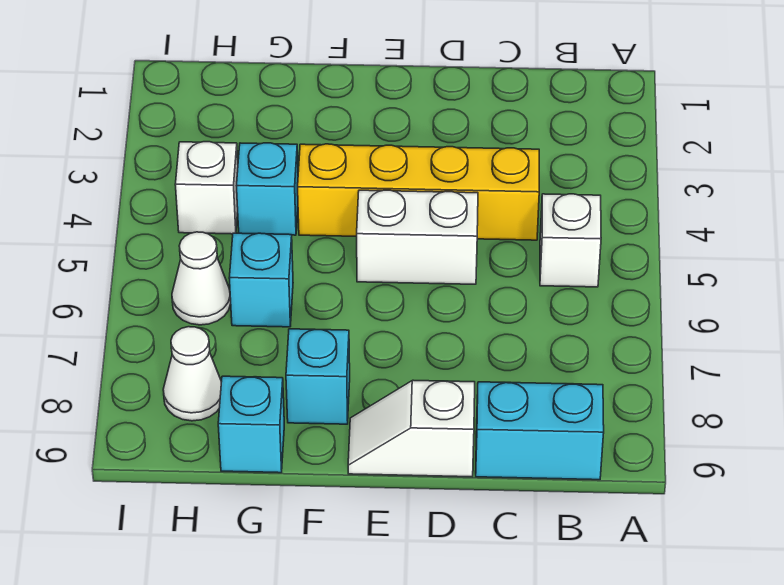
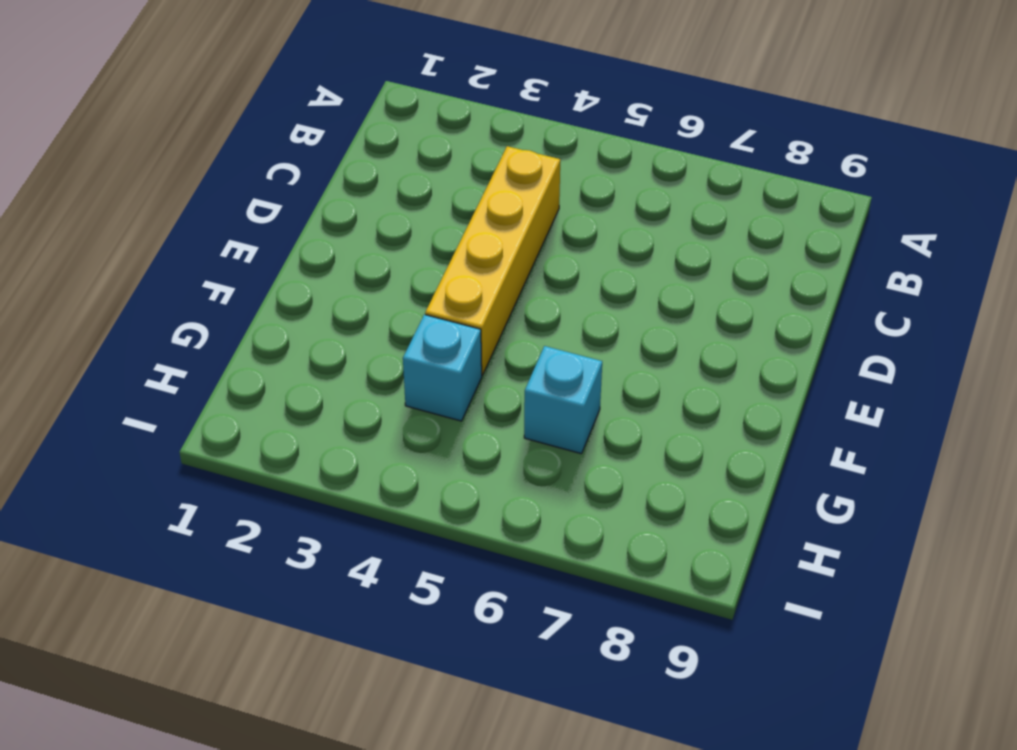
none -> white brick B5 level 1
none -> cyan brick B9:C9 level 1
none -> white brick D5:E5 level 1

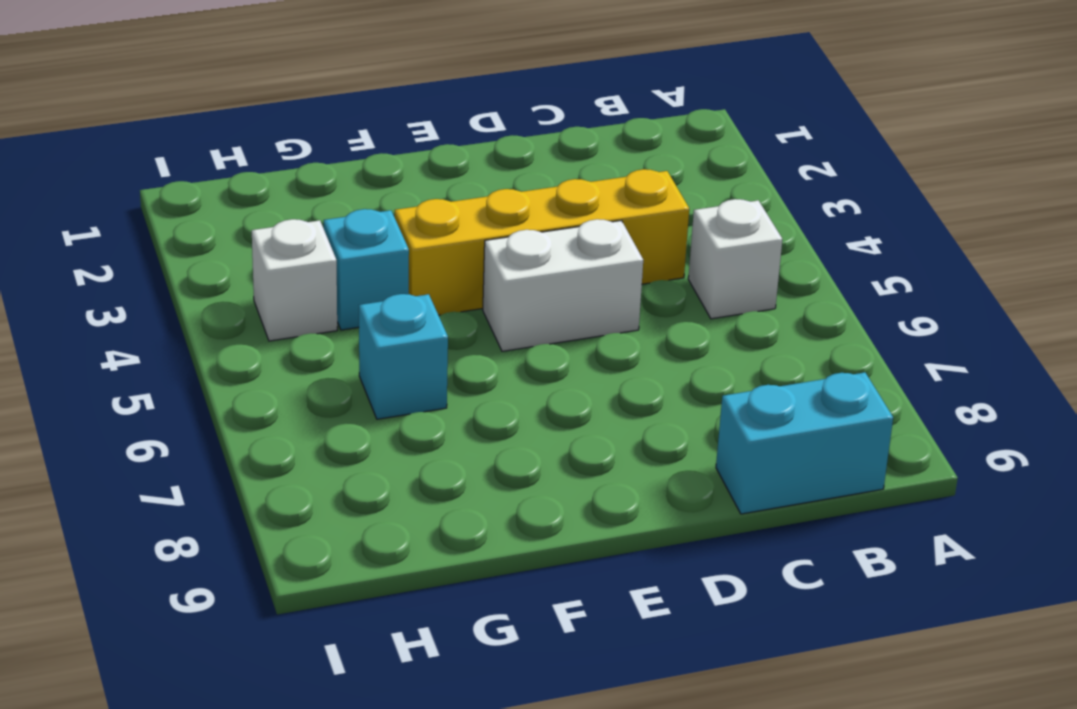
none -> white slope D9:E9 level 1 top D
none -> cyan brick F8 level 1
none -> cyan brick G9 level 1

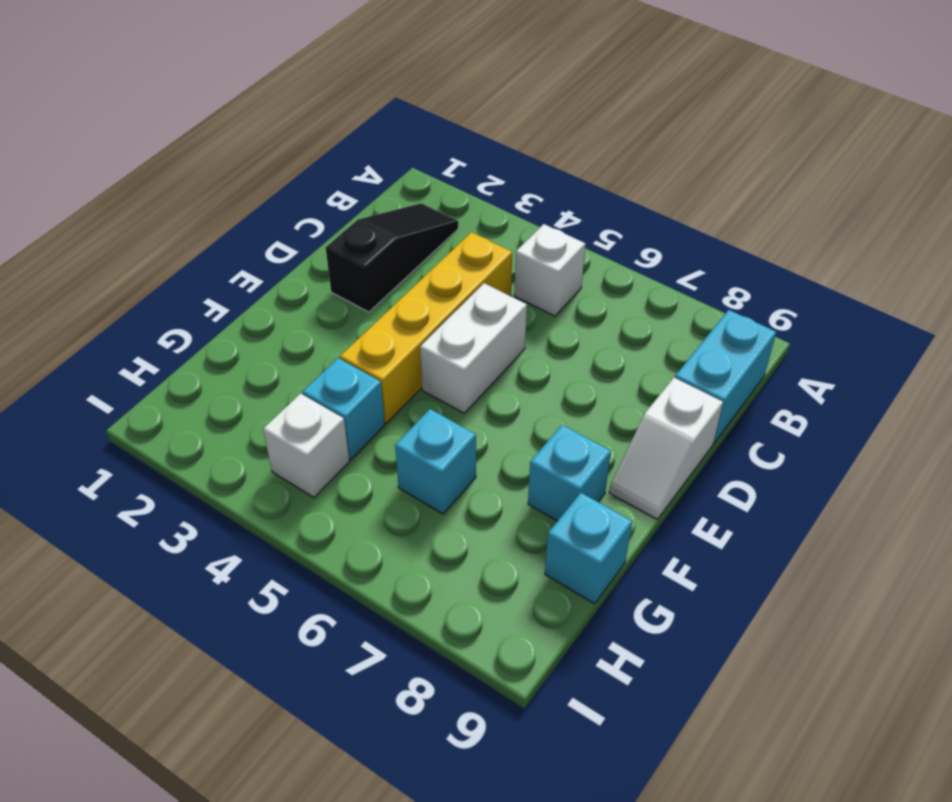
black slope B2:D2 level 1 top D -> none
none -> white cone H6 level 1
none -> white cone H8 level 1

